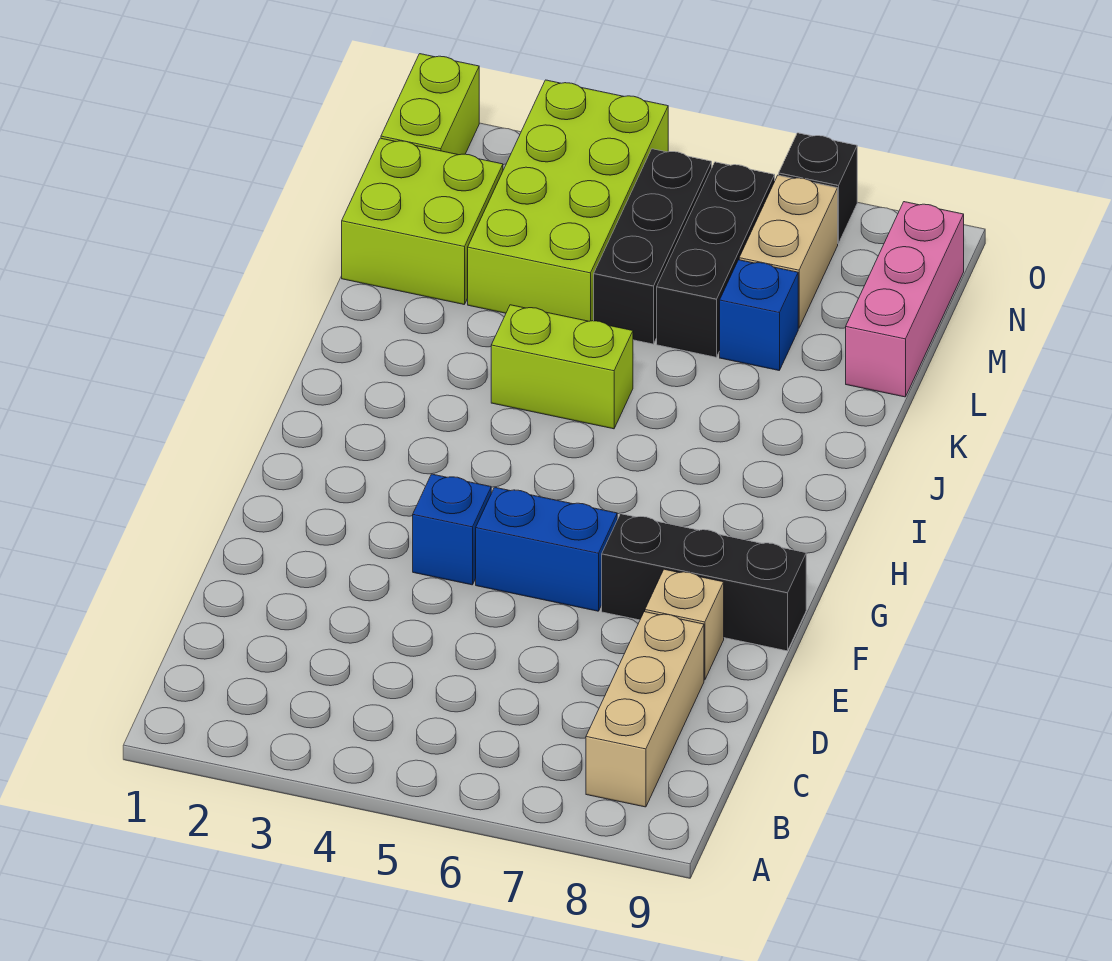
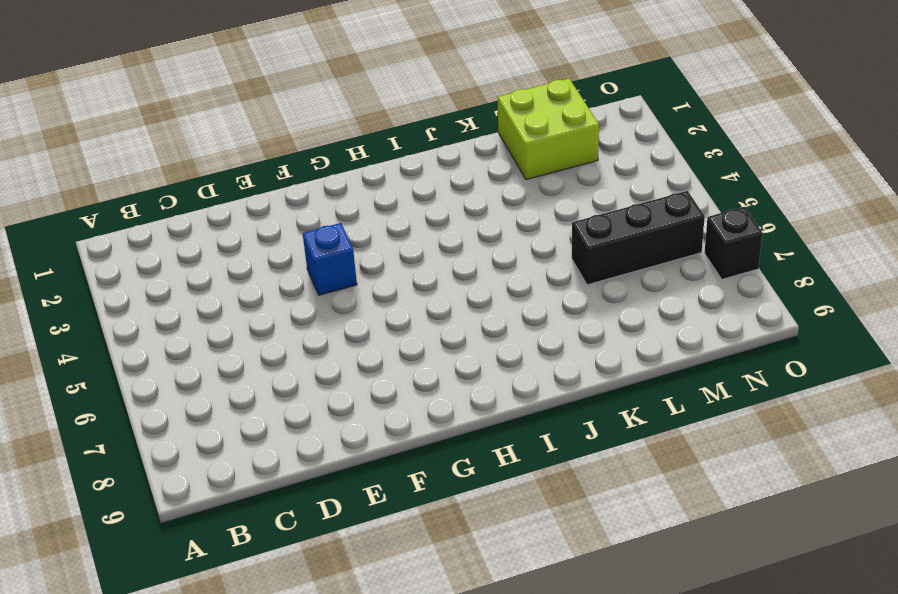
none -> tan brick B8:D8 level 1
none -> tan brick E8 level 1
none -> blue brick F5:F6 level 1

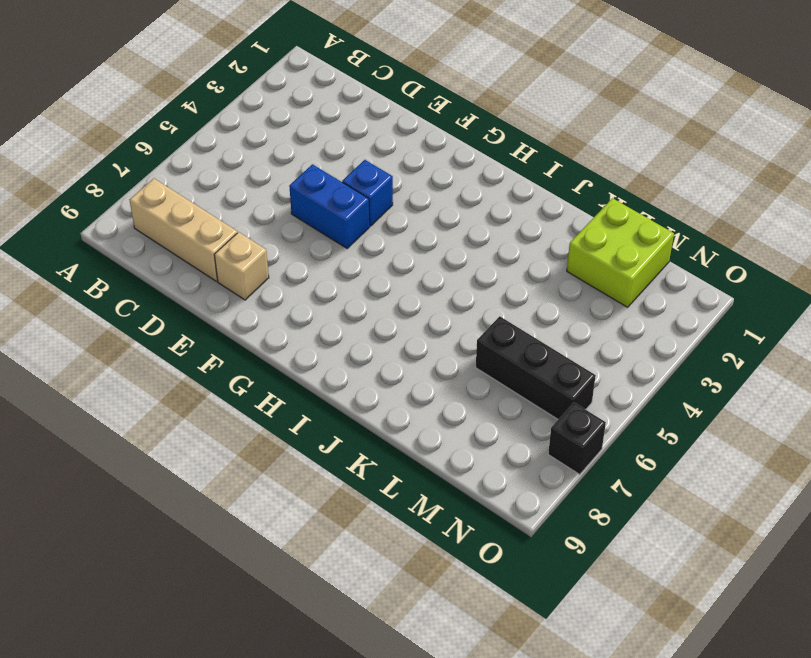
blue brick E5:F5 level 1 -> blue brick F5:F6 level 1
none -> black brick F7:F9 level 1
none -> lime brick J4:J5 level 1
none -> lime brick L3:O4 level 1

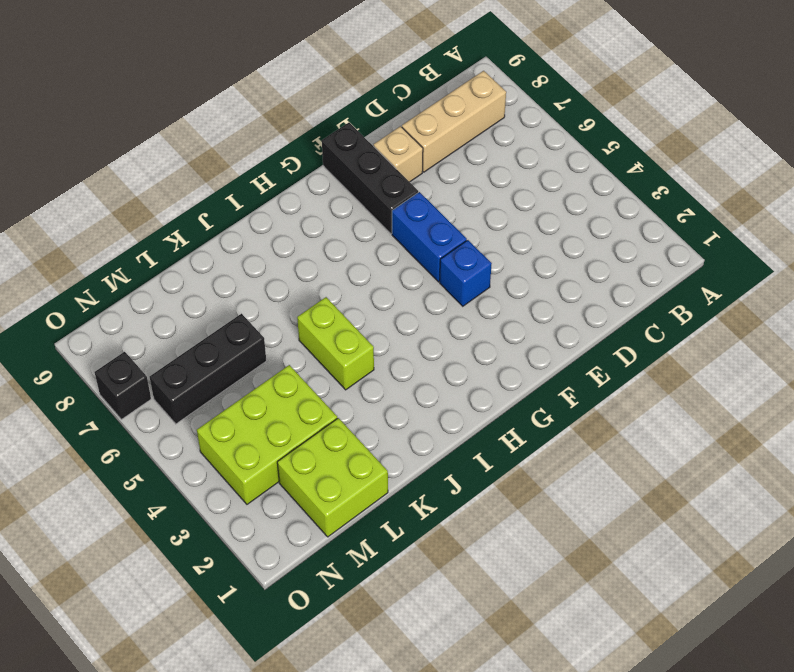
lime brick L3:N4 level 1 -> lime brick L3:O4 level 1
none -> black brick L5:N5 level 1
none -> blue brick L7 level 1
none -> pink brick L9:N9 level 1

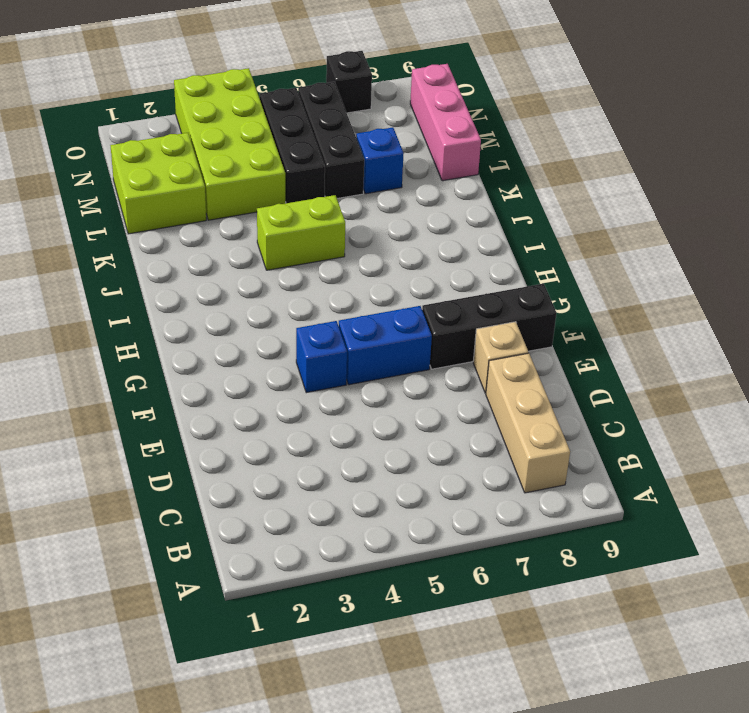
none -> tan brick M7:N7 level 1
none -> lime brick N1:O1 level 1

